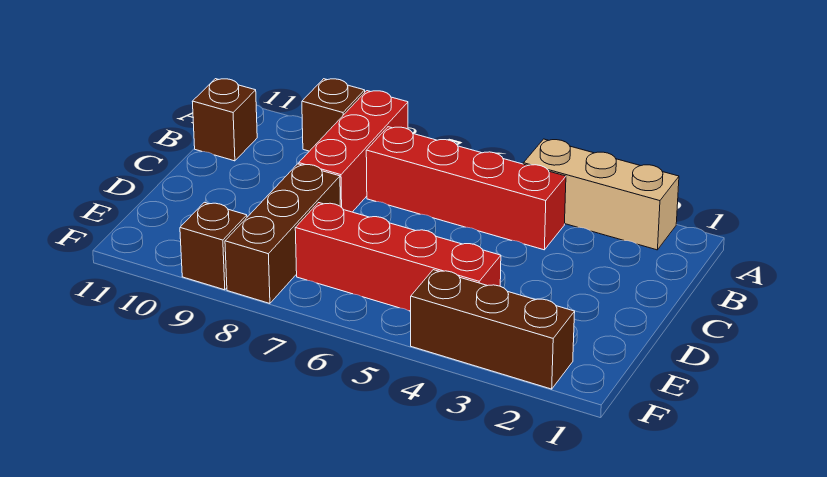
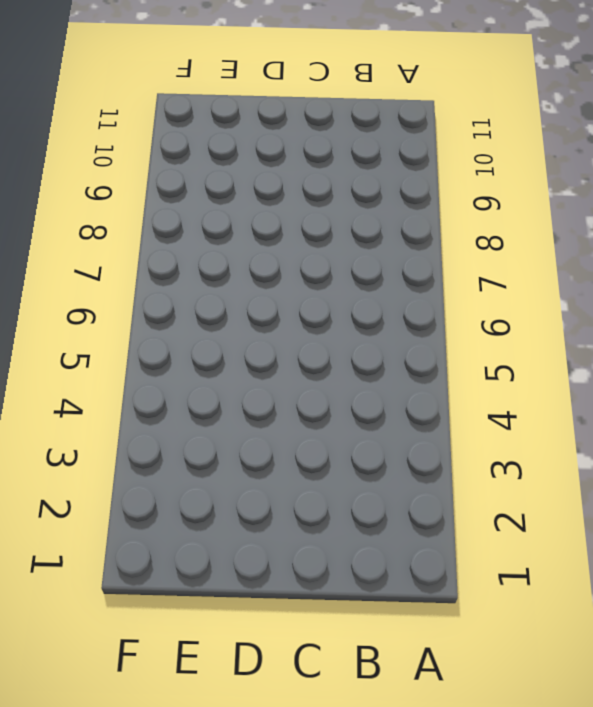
none -> tan brick A2:A4 level 1
none -> red brick A8:C8 level 1

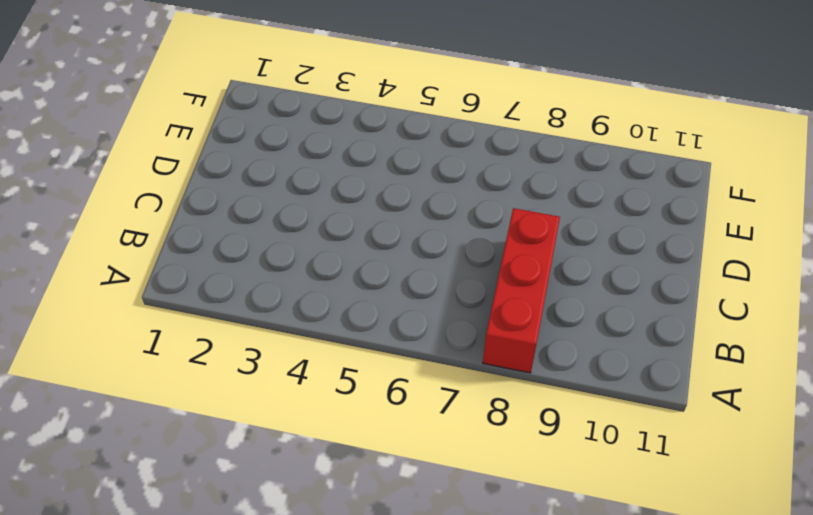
none -> tan brick A2:A4 level 1
none -> brown brick A9 level 1

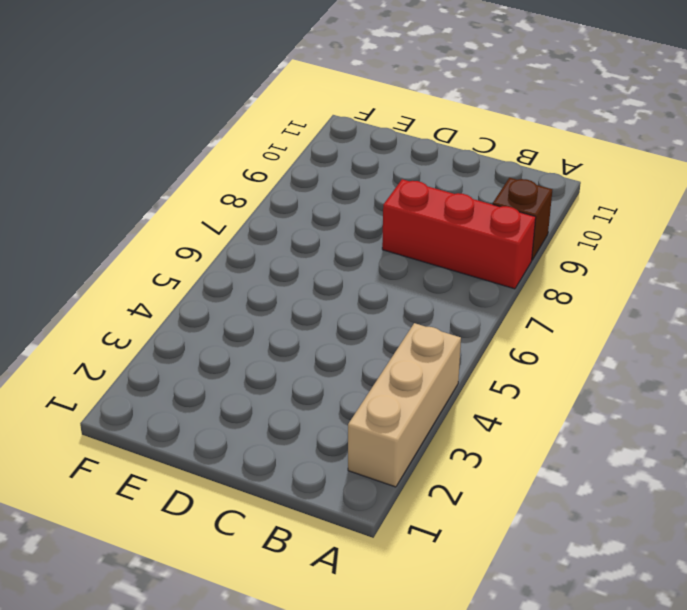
none -> red brick B4:B7 level 1
none -> brown brick B11 level 1

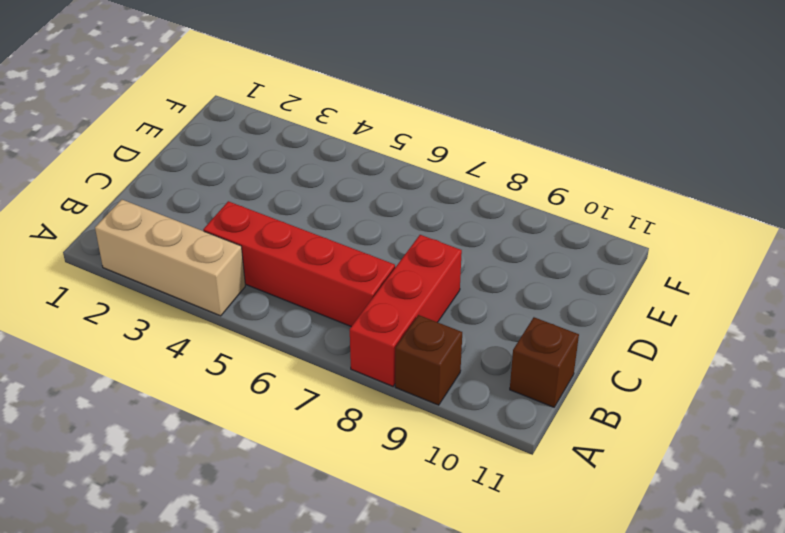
none -> brown brick D8:F8 level 1
none -> red brick E4:E7 level 1

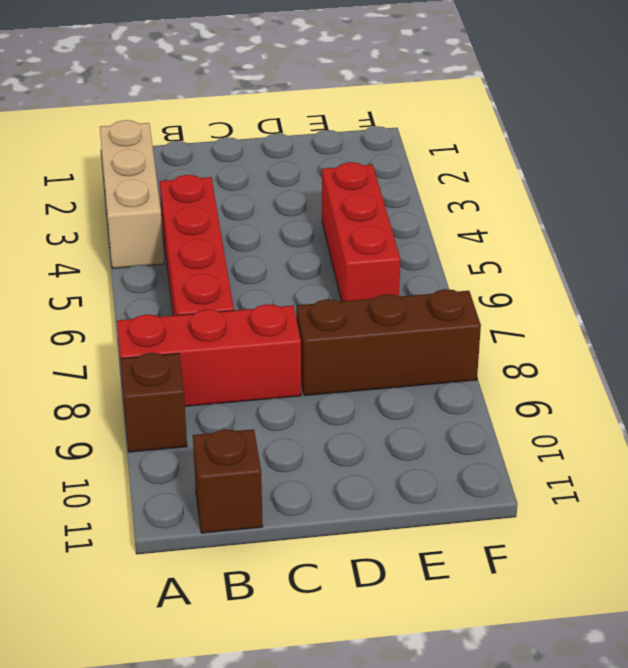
red brick E4:E6 level 1 -> red brick E4:E7 level 1
none -> brown brick F2:F4 level 1
none -> brown brick F9 level 1

